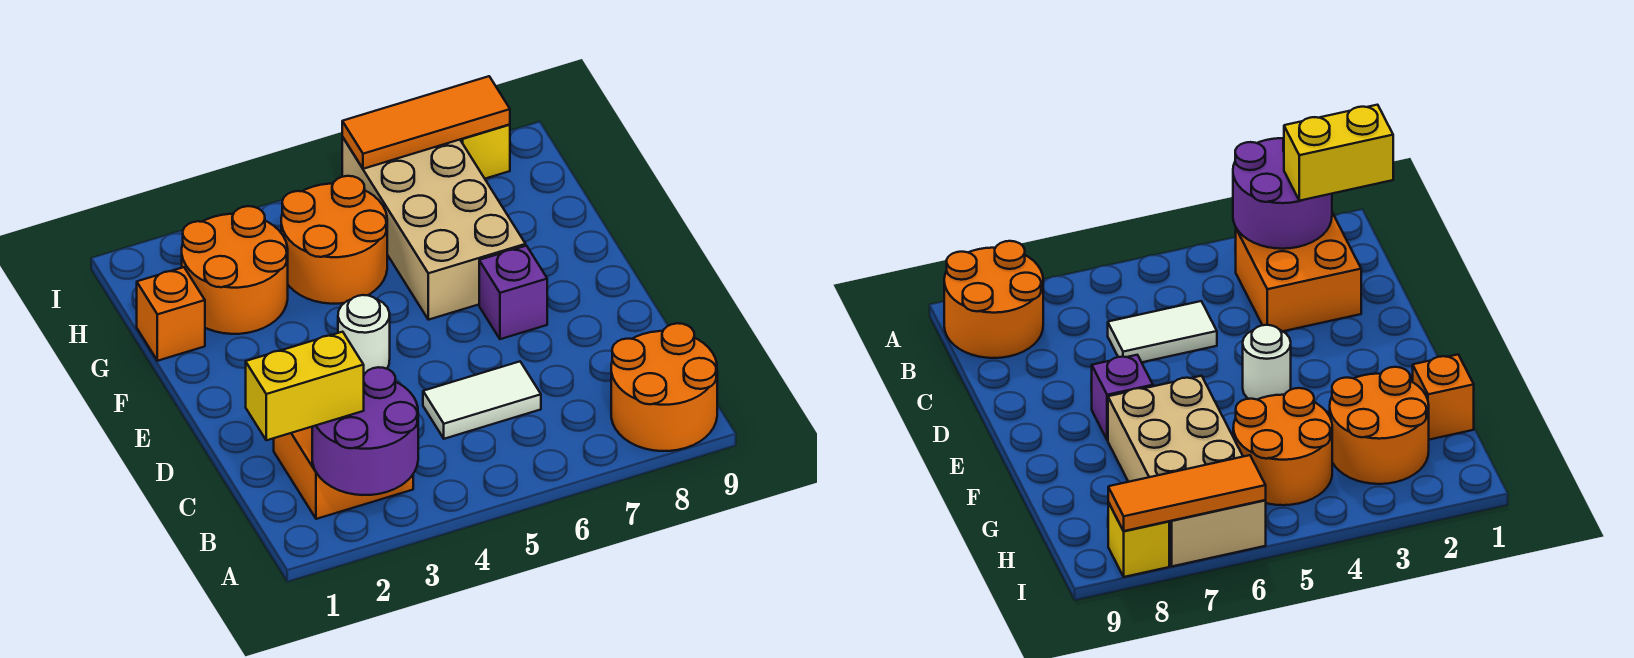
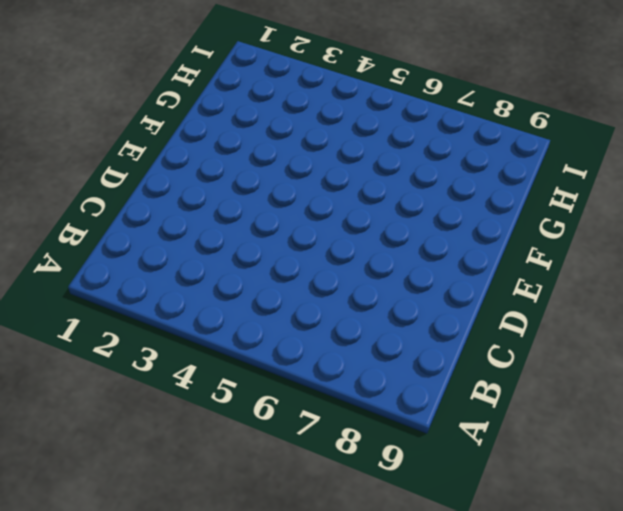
none -> orange round brick A8:B9 level 1
none -> orange brick B2:C3 level 1
none -> white tile C5:C6 level 1

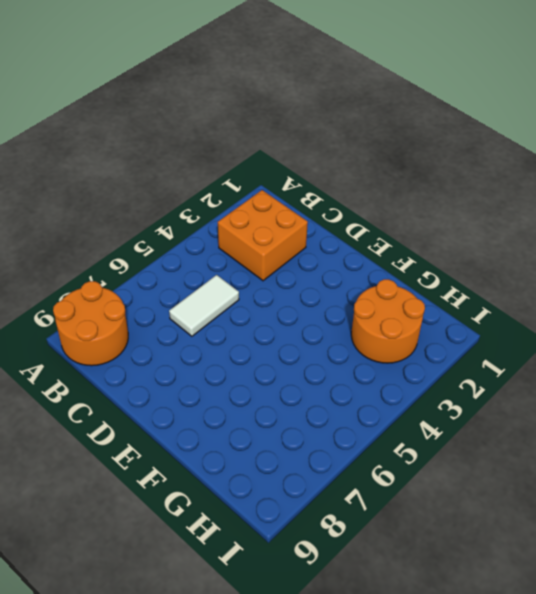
none -> white round brick E4 level 1
none -> purple brick E7 level 1
none -> tan brick F6:I7 level 1

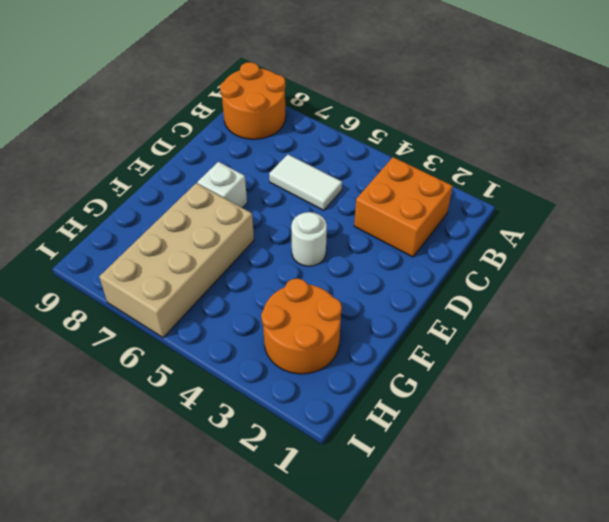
white brick E7 level 1 -> purple brick E7 level 1
none -> orange brick G1 level 1
none -> orange round brick G4:H5 level 1
none -> yellow brick I8 level 1

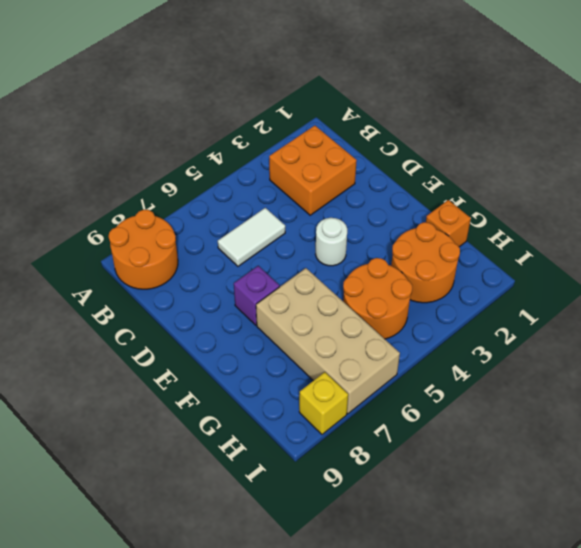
none -> purple round brick A2:B3 level 2
none -> orange tile I6:I8 level 2
none -> yellow brick B1:B2 level 3

